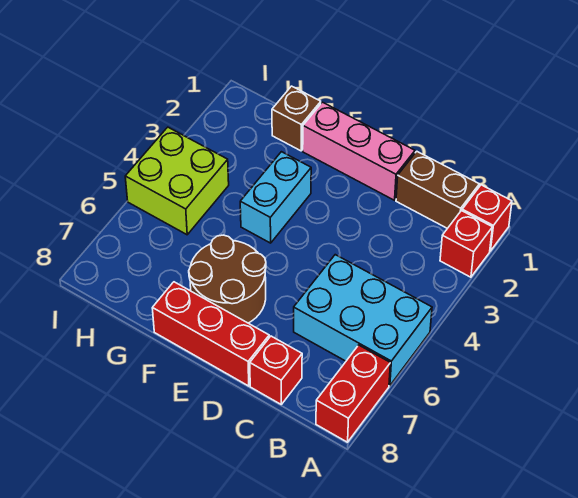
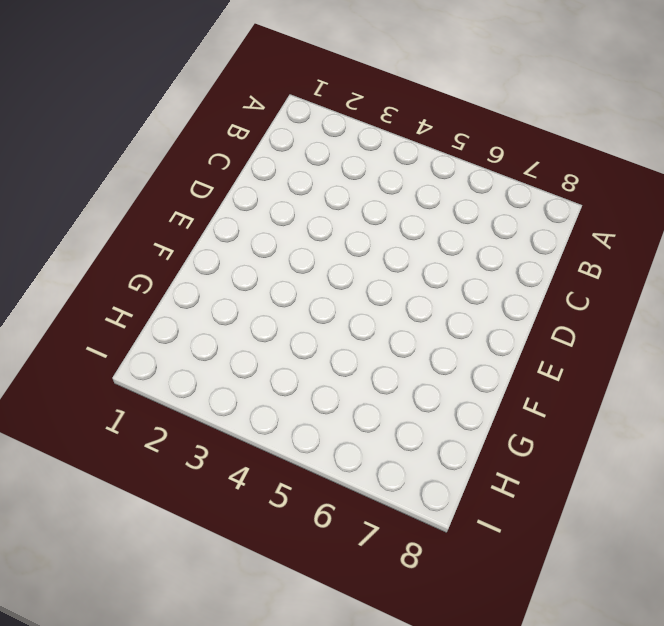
none -> red brick A1 level 1
none -> red brick A2 level 1
none -> cyan brick A5:C6 level 1

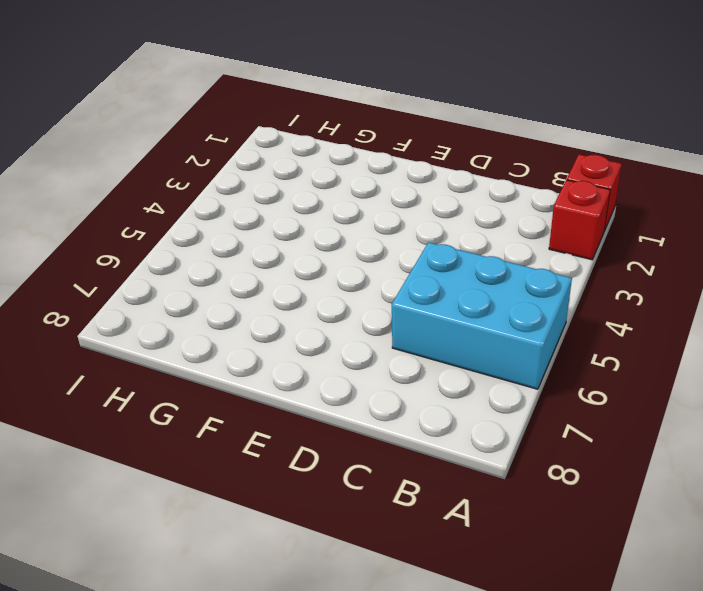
none -> red brick A7:A8 level 1
none -> brown brick B1:C1 level 1
none -> red brick C8 level 1

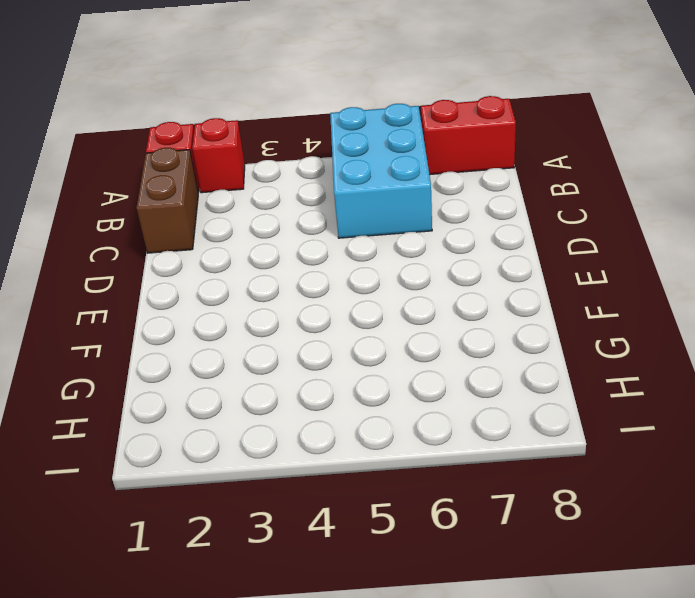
none -> red brick C8 level 1
none -> pink brick D1:F1 level 1
none -> red brick D8:F8 level 1

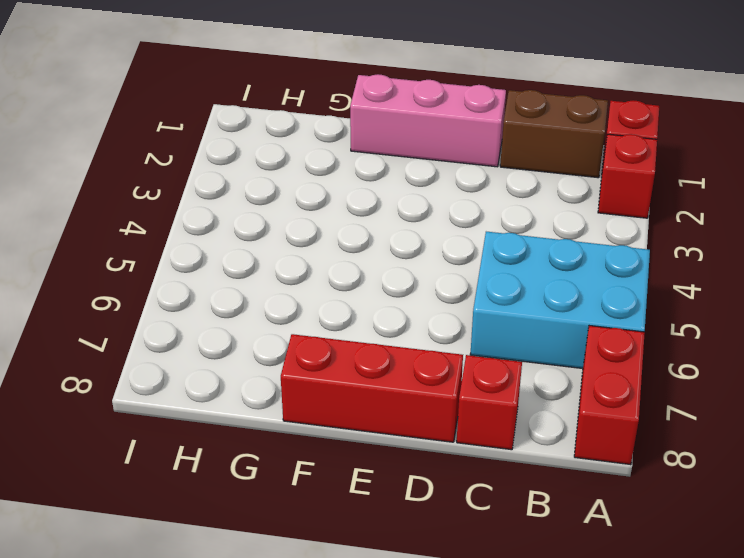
none -> brown round brick E6:F7 level 1
none -> cyan brick F3:F4 level 1
none -> brown brick G1 level 1

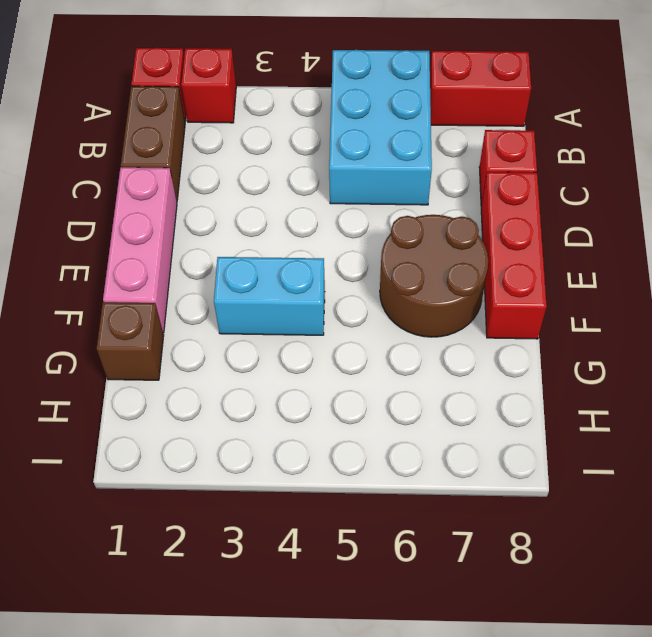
none -> lime brick H4:I5 level 1

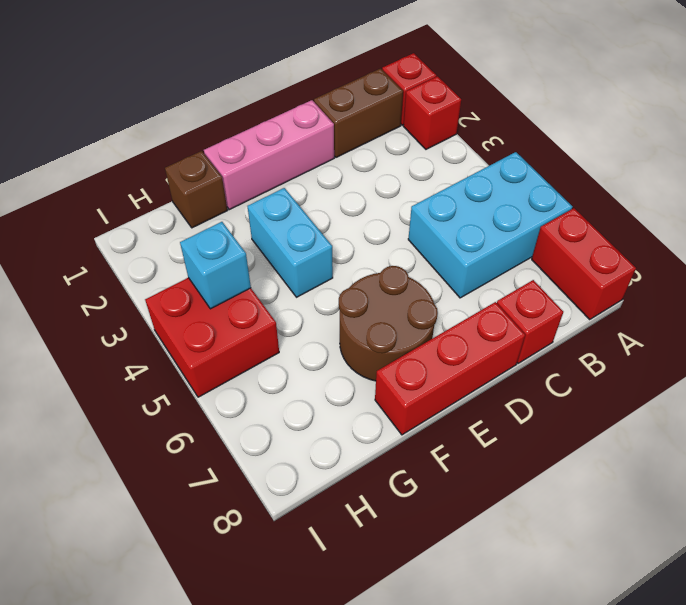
red brick H4:I5 level 1 -> lime brick H4:I5 level 1
cyan brick H4 level 2 -> none

